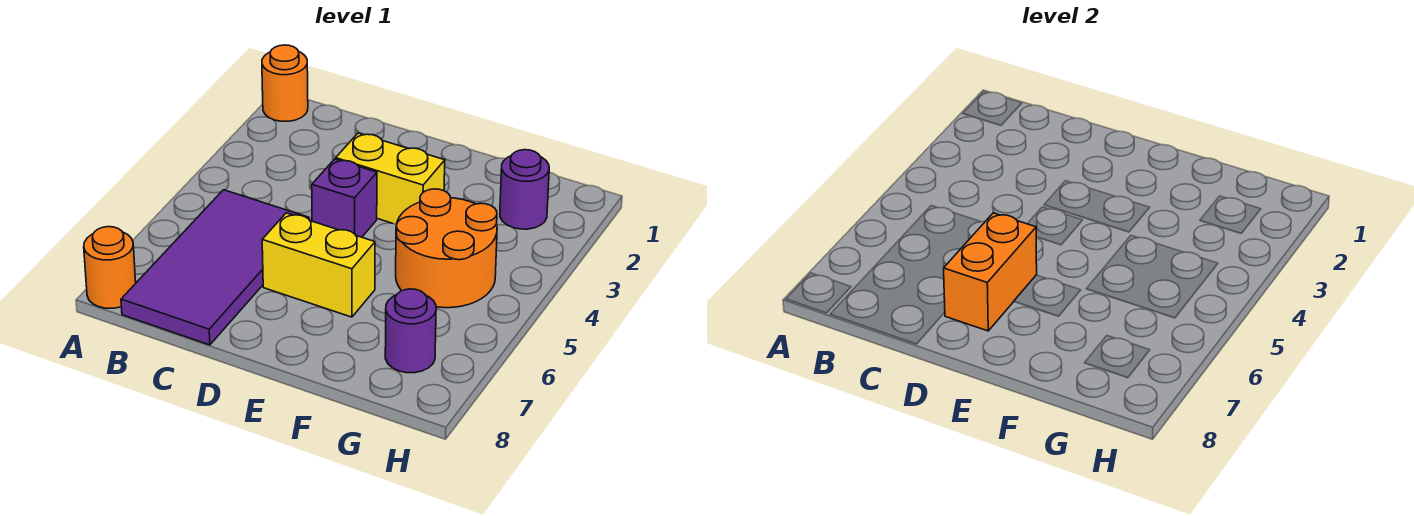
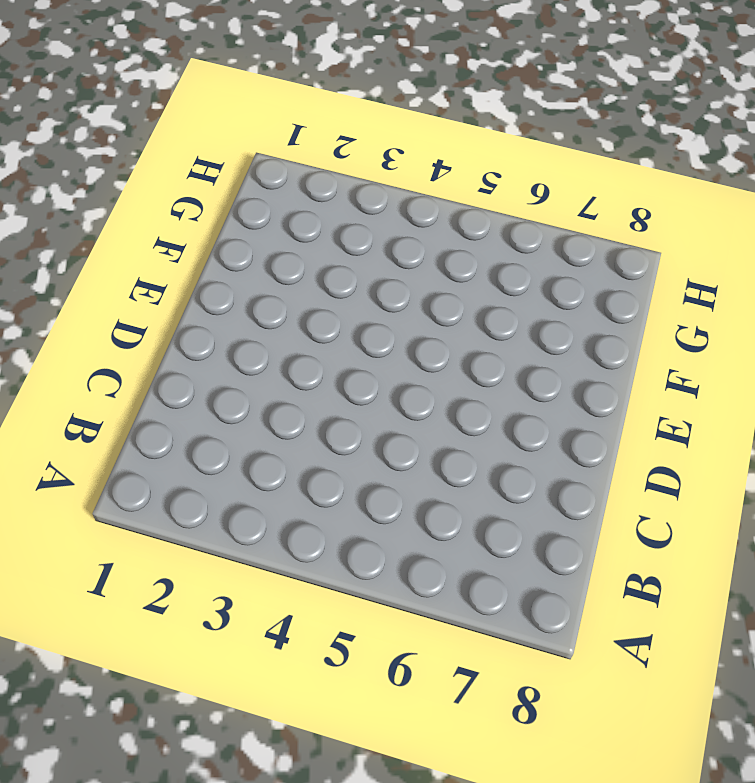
none -> orange round brick A1 level 1
none -> orange round brick A8 level 1

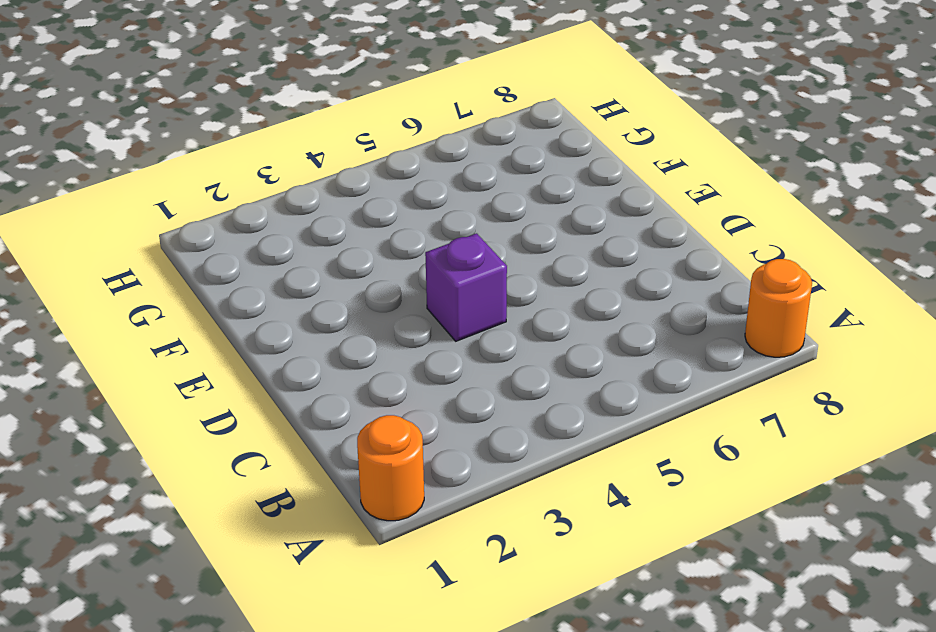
none -> purple tile B5:C8 level 1
none -> yellow brick D3:E3 level 1

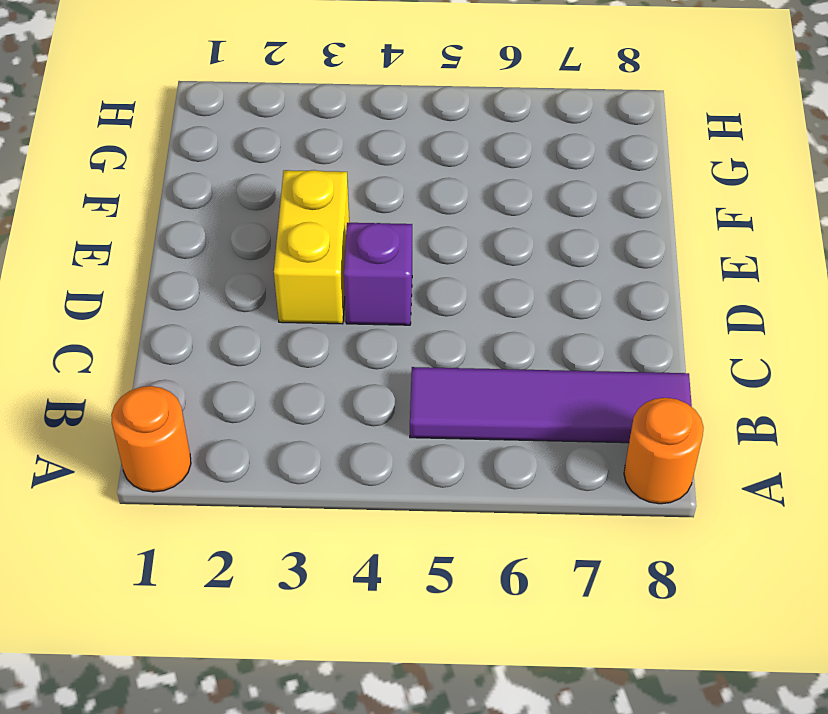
purple tile B5:B8 level 1 -> purple tile B5:C8 level 1
none -> yellow brick D6:E6 level 1
none -> orange round brick F4:G5 level 1

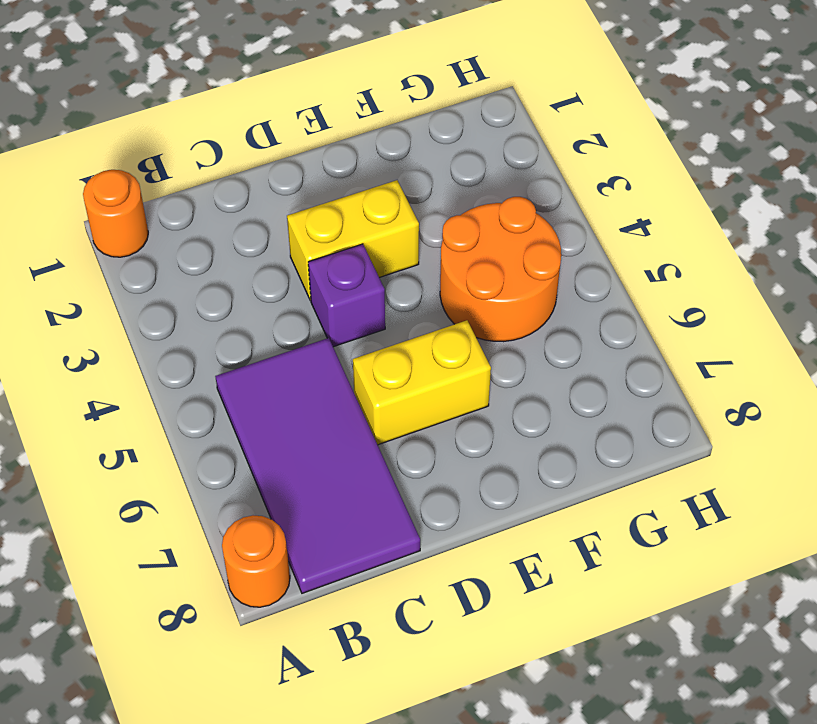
none -> purple round brick G2 level 1
none -> purple round brick G7 level 1

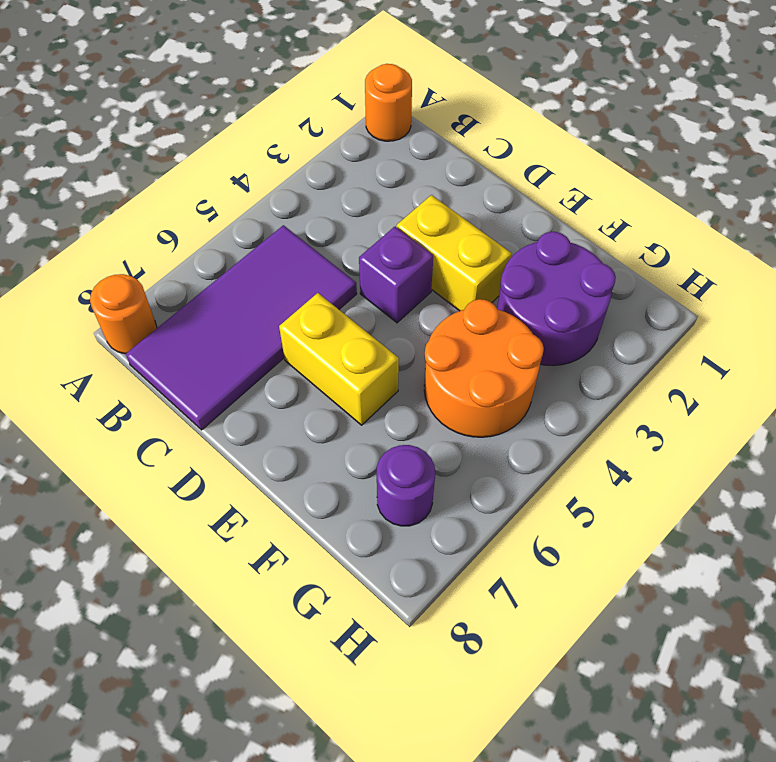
purple round brick F2:G3 level 1 -> purple round brick G2 level 1
none -> orange brick D6:D7 level 2

